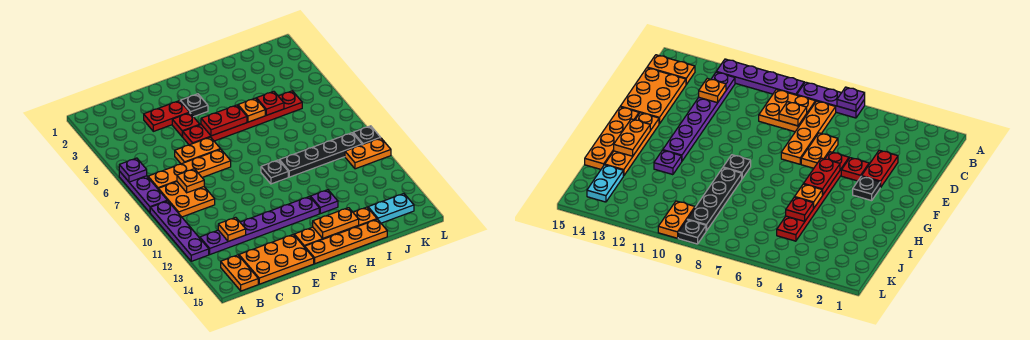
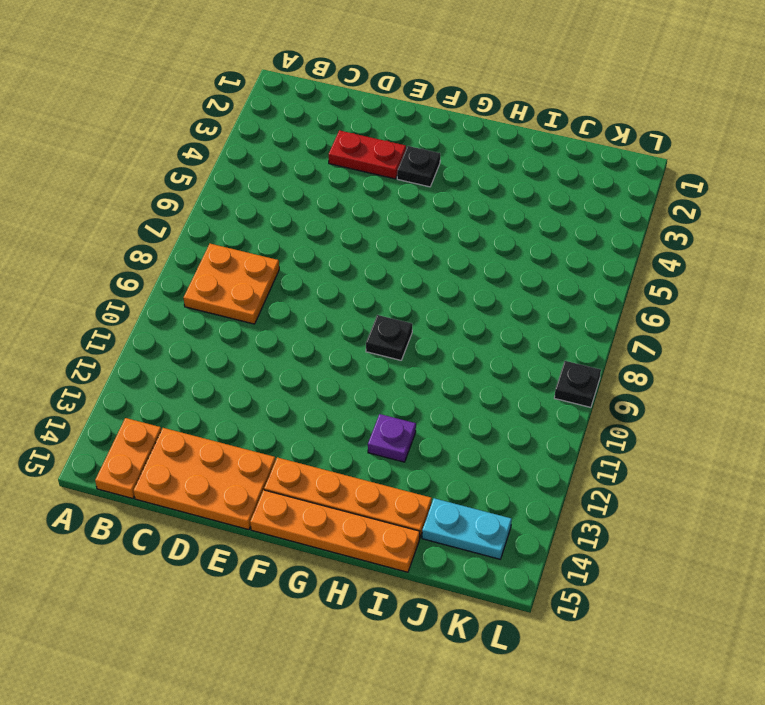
none -> purple plate A6:A8 level 1
none -> purple plate A9:A12 level 1
none -> orange plate B7:E7 level 1

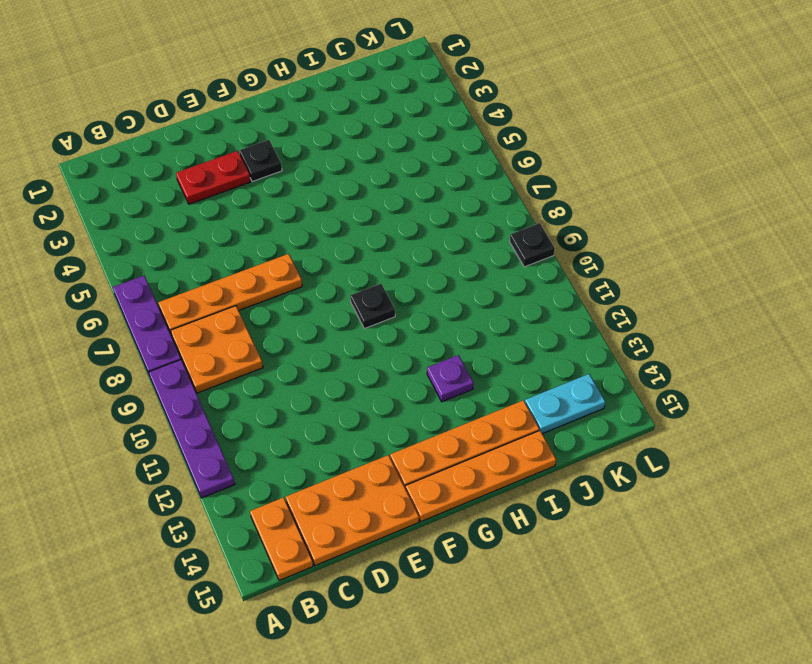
none -> purple plate B12:G12 level 1
none -> orange plate D6:E6 level 1
none -> red plate E4 level 1

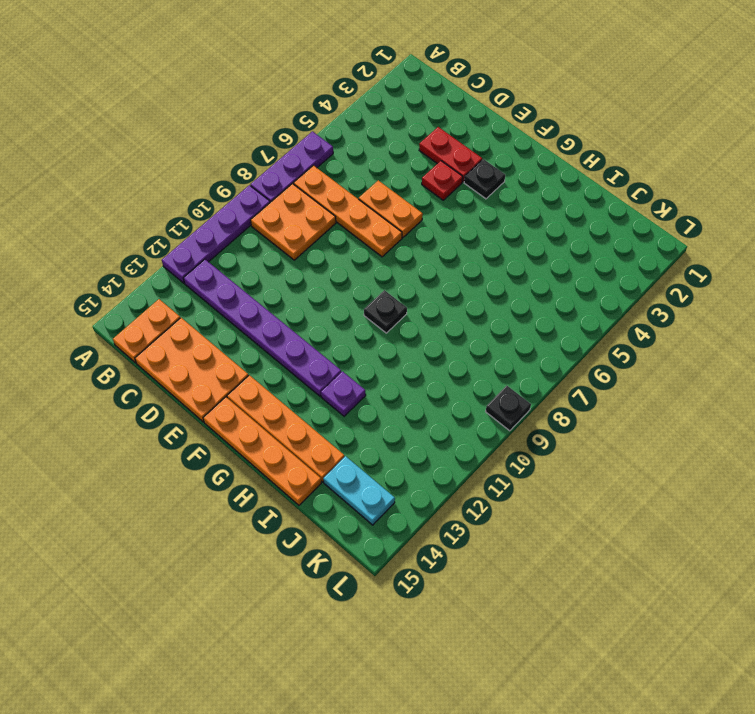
none -> red plate E5:J5 level 1
none -> black plate H9:K9 level 1
none -> orange plate K10:L10 level 1

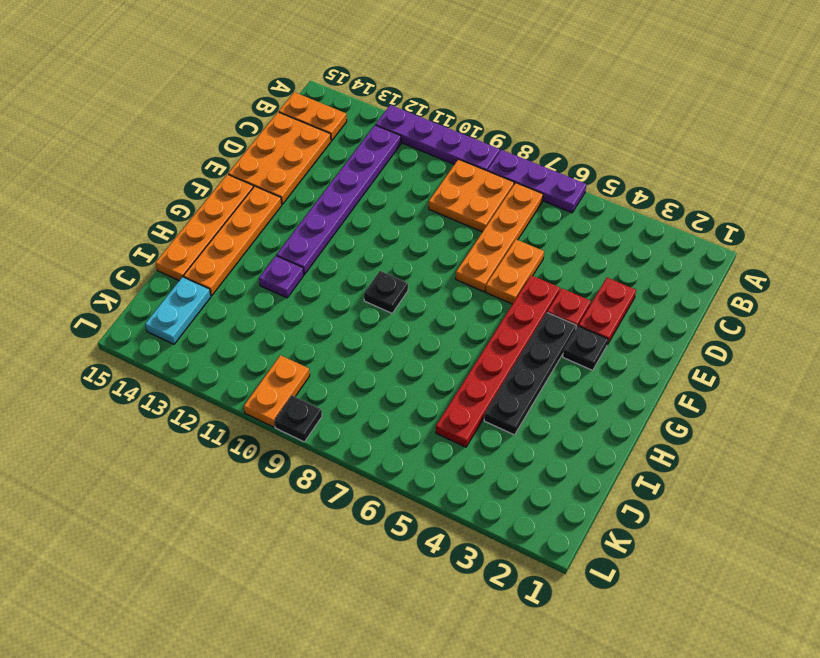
black plate F4:I4 level 1 -> black plate H9:K9 level 1
none -> purple plate A6 level 2
none -> orange plate C8 level 2
none -> orange plate C12 level 2

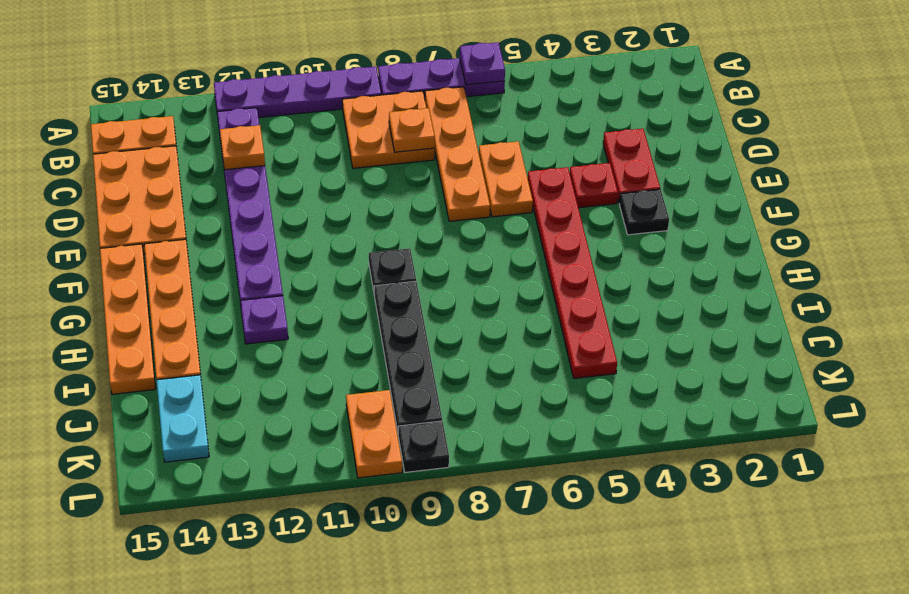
none -> red plate F5:G5 level 2
none -> orange plate G14:H14 level 2
none -> orange plate H5 level 2

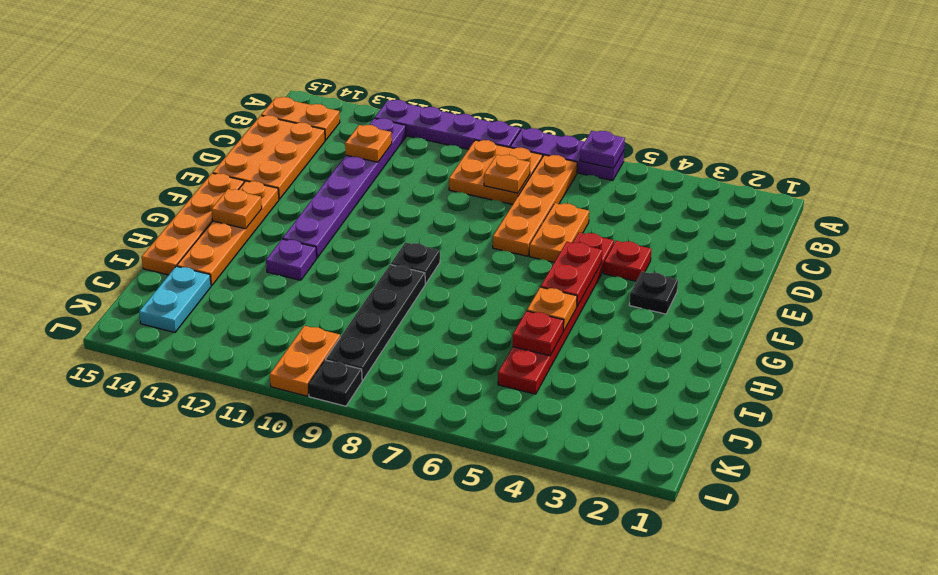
orange plate G14 level 2 -> orange plate G14:H14 level 2
none -> red plate D3:E3 level 1

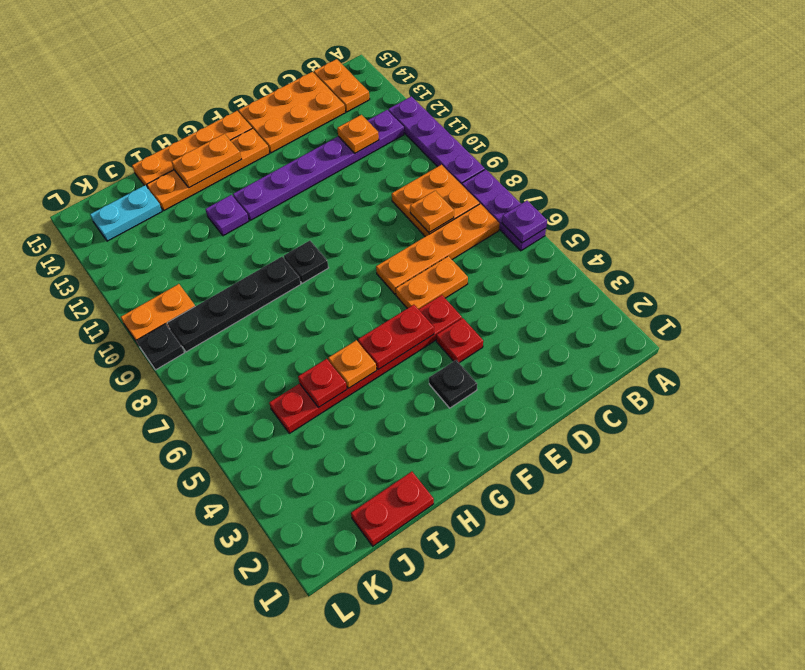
red plate I1:J1 level 1 -> red plate D3:E3 level 1

